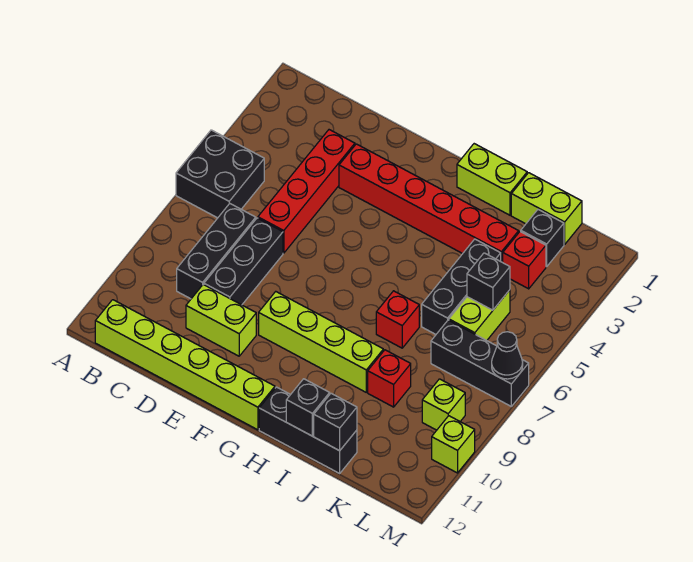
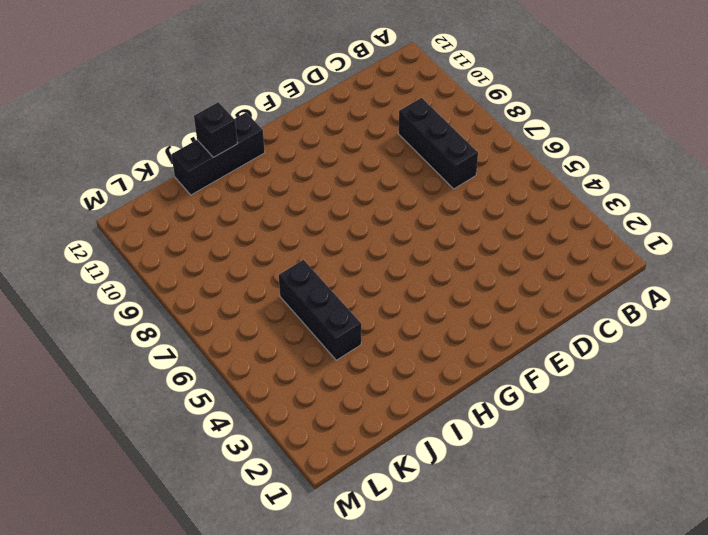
none -> black brick A5:B6 level 1
none -> lime brick B12:G12 level 1
none -> red brick D3:D6 level 1

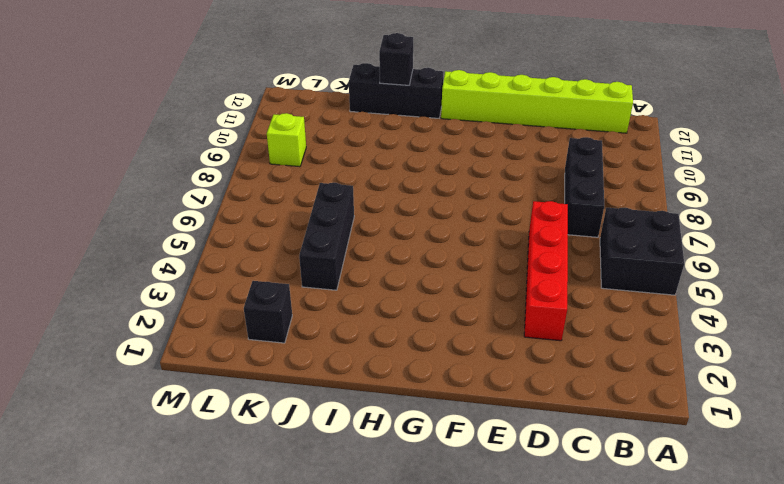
none -> black brick D7:D9 level 1
none -> lime brick D10:E10 level 1
none -> red brick E3:J3 level 1

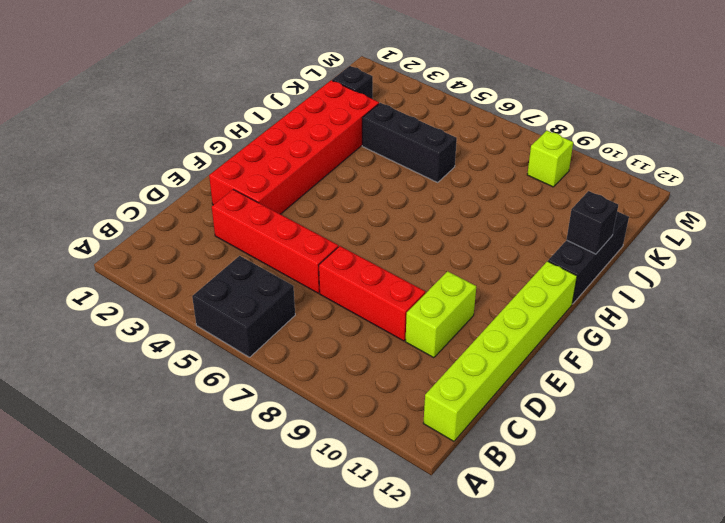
red brick D7:D9 level 1 -> black brick D7:D9 level 1
red brick E2:J3 level 1 -> red brick E3:J3 level 1
none -> black brick C7:C9 level 1
none -> lime brick F9:I9 level 1
none -> lime brick H1:I1 level 1

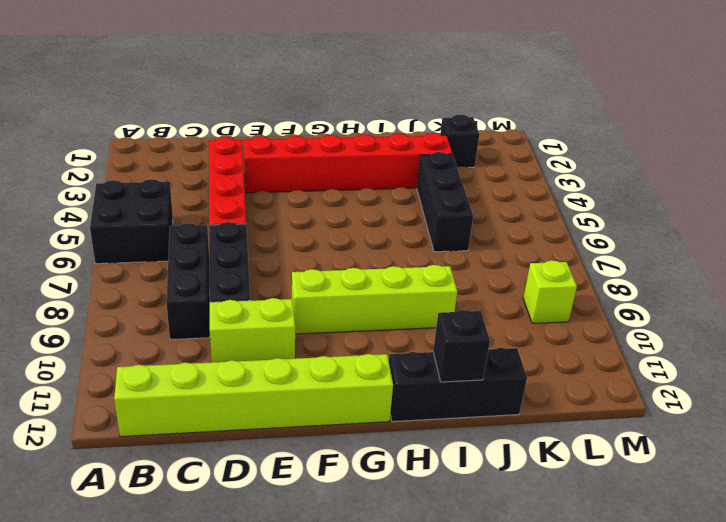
none -> lime brick H1:I1 level 1
none -> red brick I7 level 1
none -> lime brick J1:K1 level 1

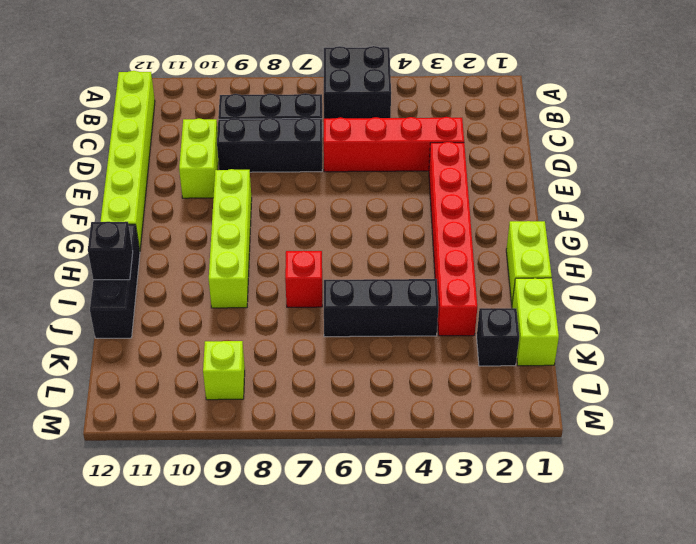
none -> red brick J9 level 1
none -> red brick K3 level 1
none -> lime brick K5:K6 level 1

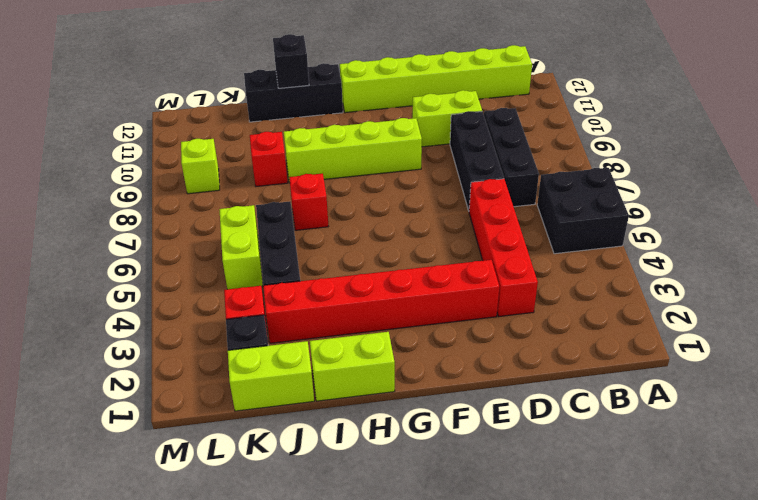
none -> black brick K7:M7 level 1
none -> lime brick M10 level 1
none -> black brick J12 level 2

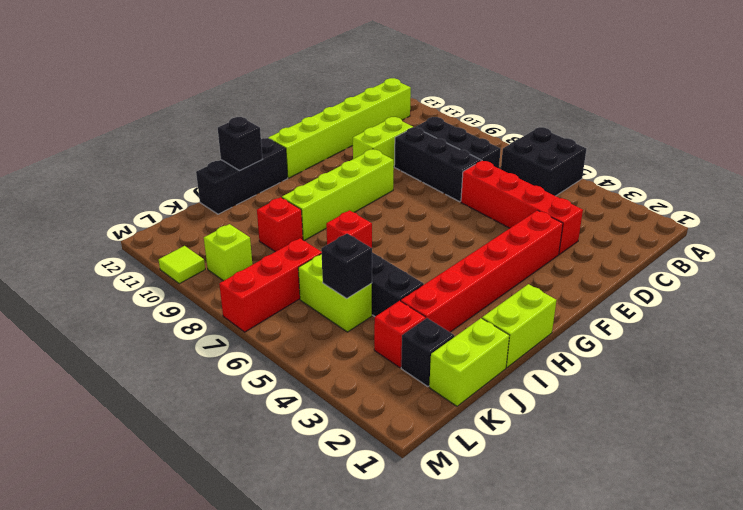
red brick K7:M7 level 1 -> black brick K7:M7 level 1
lime tile M10 level 1 -> lime brick M10 level 1
none -> black brick J12 level 2
none -> black cone M7 level 2

